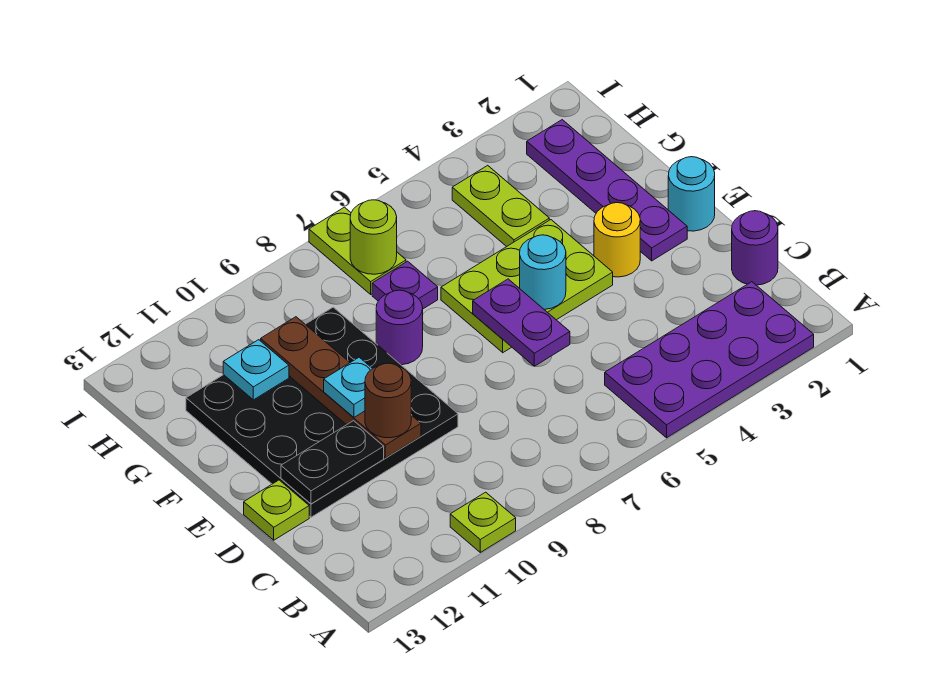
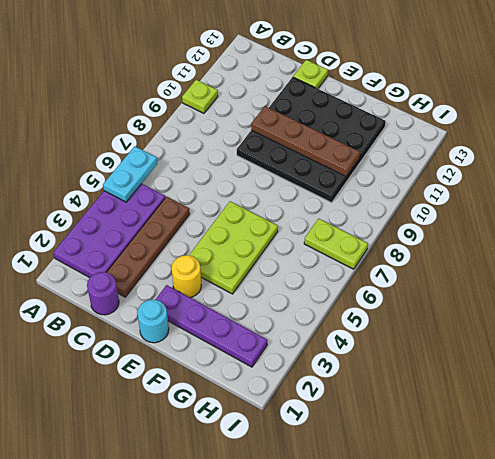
cyan plate A5:A6 level 2 -> none
brown plate C2:C5 level 1 -> none
none -> purple round brick F8 level 1
none -> lime plate G4:H4 level 1
none -> purple plate G7 level 1

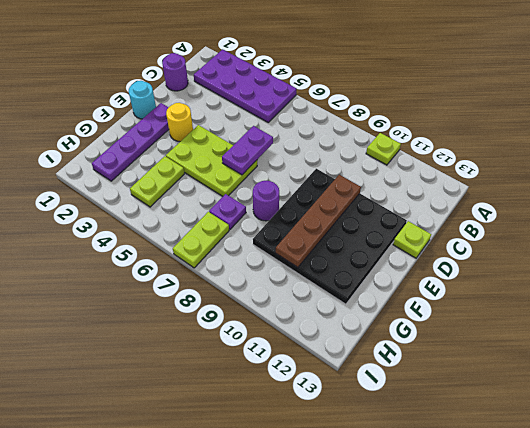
none -> black plate D11:D12 level 2
none -> cyan round brick E5 level 2
none -> cyan plate G11 level 2

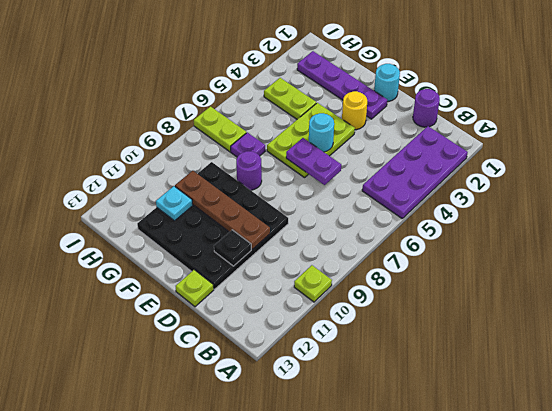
black plate D11 level 2 -> black plate D11:D12 level 2
none -> lime round brick H7 level 2
none -> brown round brick D10 level 3
none -> cyan plate E10 level 3

